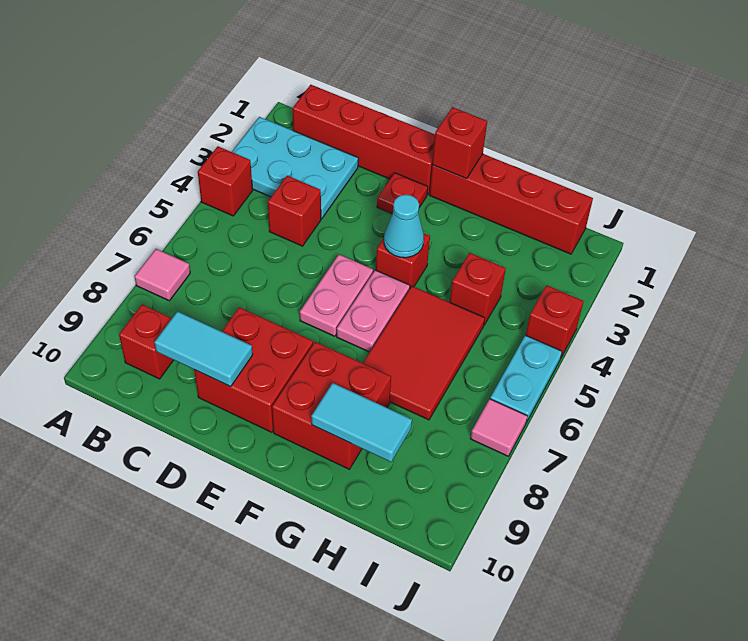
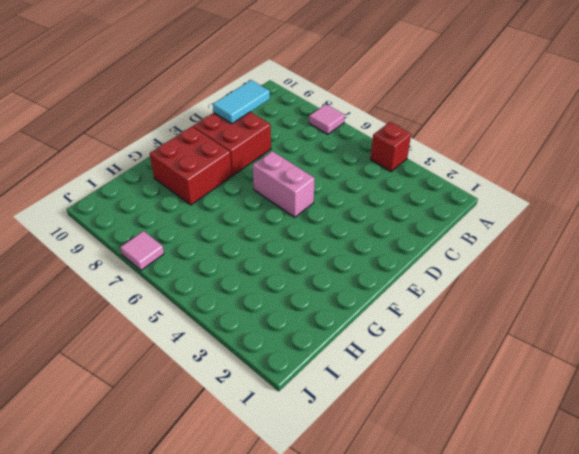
pink brick E5:E6 level 1 -> pink plate E5:E6 level 1
none -> cyan plate A2:C3 level 1
none -> red brick B1:E1 level 1
none -> red brick B9 level 1

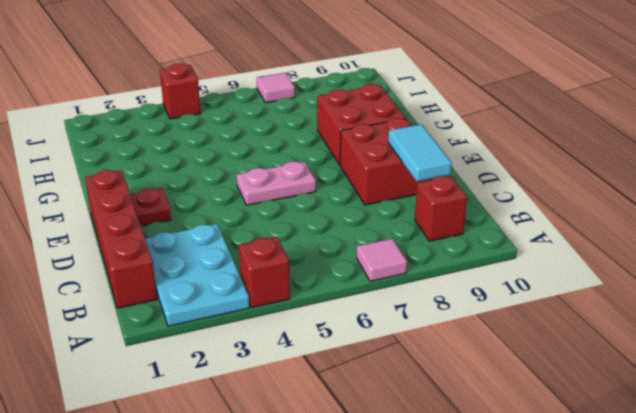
none -> red brick C4 level 1
none -> red brick F1:I1 level 1
none -> red brick F4 level 1

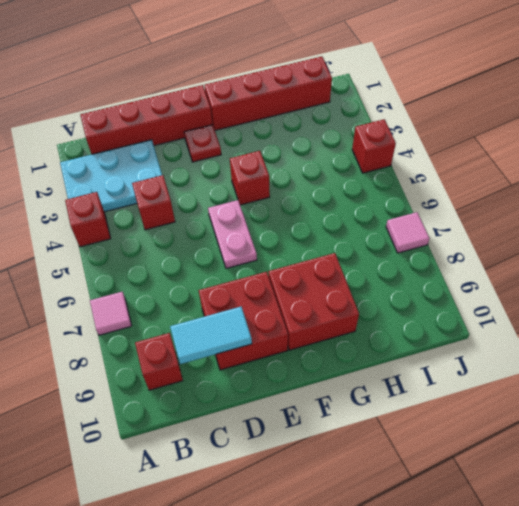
none -> pink plate F5:F6 level 1
none -> red tile G5:H7 level 1
none -> red brick H4 level 1

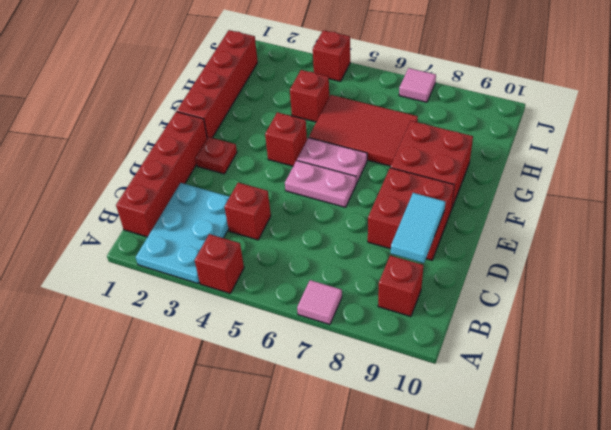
none -> cyan plate J5:J6 level 1
none -> red brick F1 level 2
none -> cyan cone F4 level 2

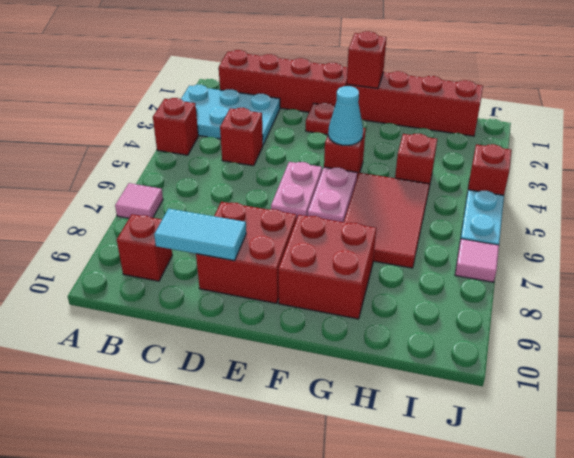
none -> cyan tile G9:H9 level 2

